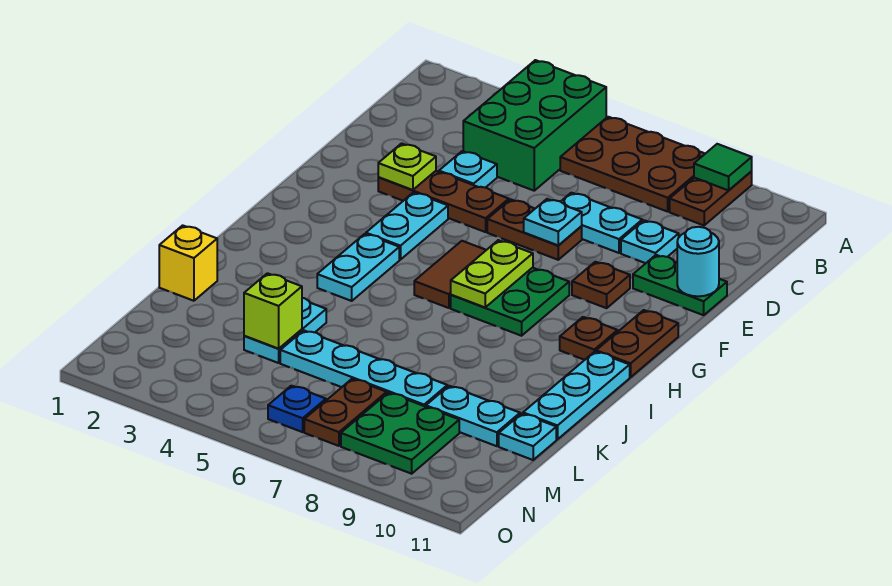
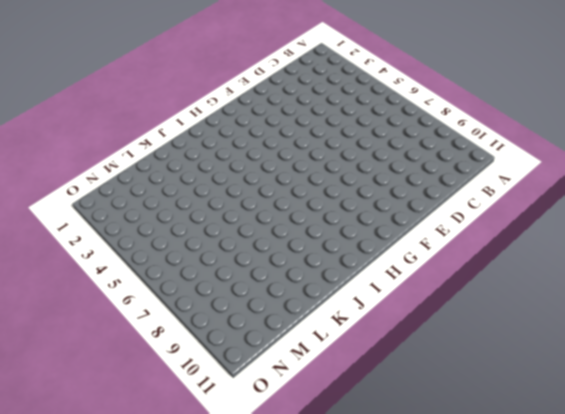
none -> green brick A4:C5 level 1
none -> brown plate A6:B8 level 1
none -> brown plate A9:B9 level 1
none -> cyan plate D4 level 1

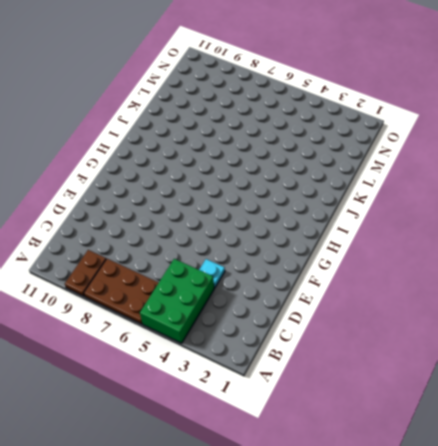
none -> cyan plate D7:D8 level 1
none -> cyan plate D9 level 1
none -> brown plate E3:E5 level 1
none -> brown plate E6:E7 level 1

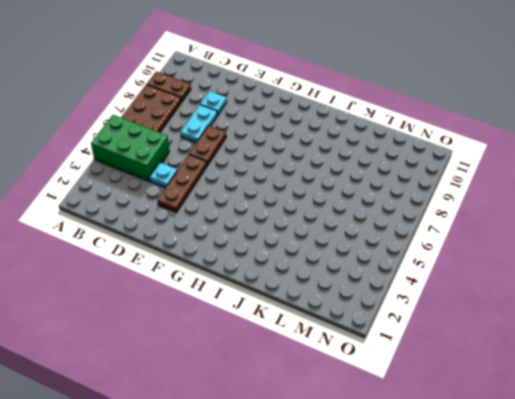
none -> green plate E10:E11 level 1
none -> cyan plate F4:G4 level 1
none -> brown plate F9 level 1
none -> brown tile G6:H6 level 1

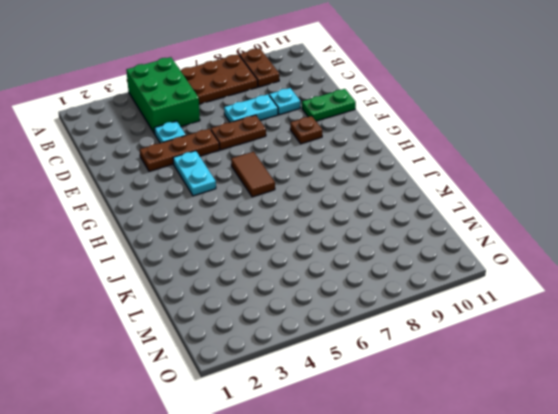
none -> green plate G7:H8 level 1
none -> brown plate G11:H11 level 1
none -> cyan plate H4:I4 level 1
none -> brown plate H10 level 1

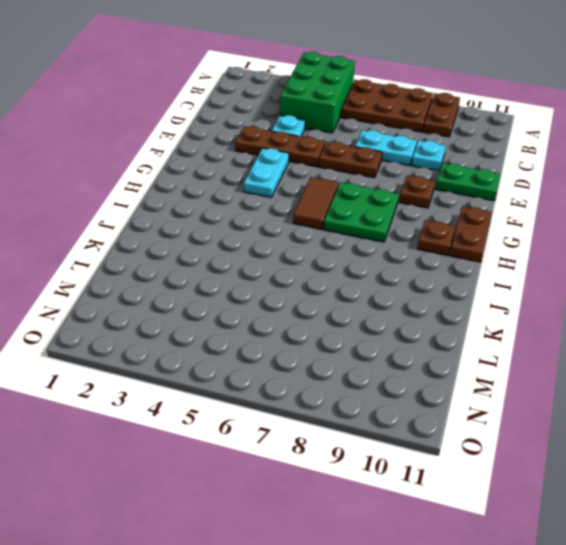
none -> cyan plate H4:I4 level 1
none -> cyan plate I11:K11 level 1
none -> yellow brick K1 level 1
none -> cyan plate K4:L4 level 1

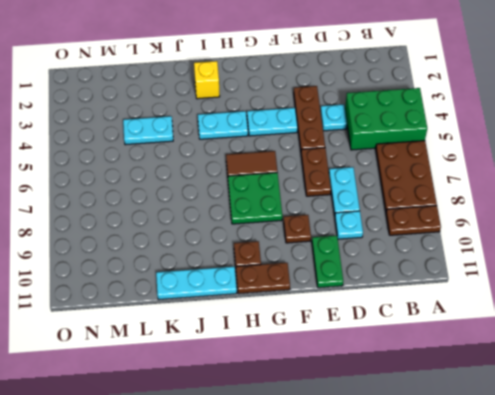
yellow brick I2 level 1 -> yellow brick K1 level 1
none -> cyan plate L5:L8 level 1
none -> cyan plate L9:L10 level 1
none -> cyan plate L11 level 1
none -> brown plate M7:N7 level 1

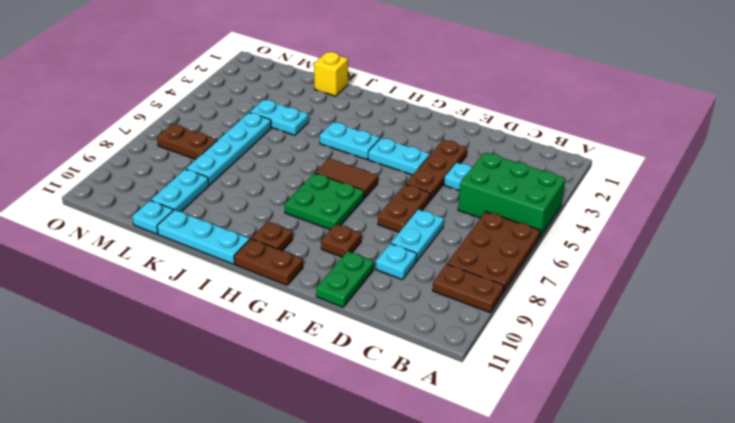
none -> green plate M8:N9 level 1
none -> blue plate N6 level 1
none -> green tile A9 level 2
none -> lime plate E3 level 2

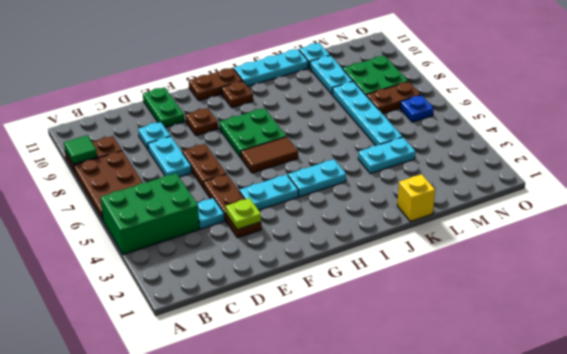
none -> cyan plate E7 level 2
none -> cyan round brick E11 level 2
none -> lime plate G7:H7 level 2
none -> lime brick L4 level 2

